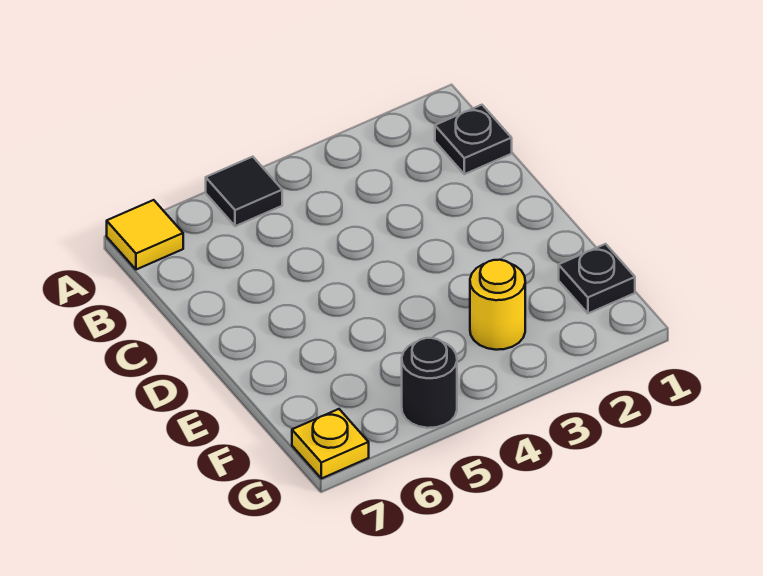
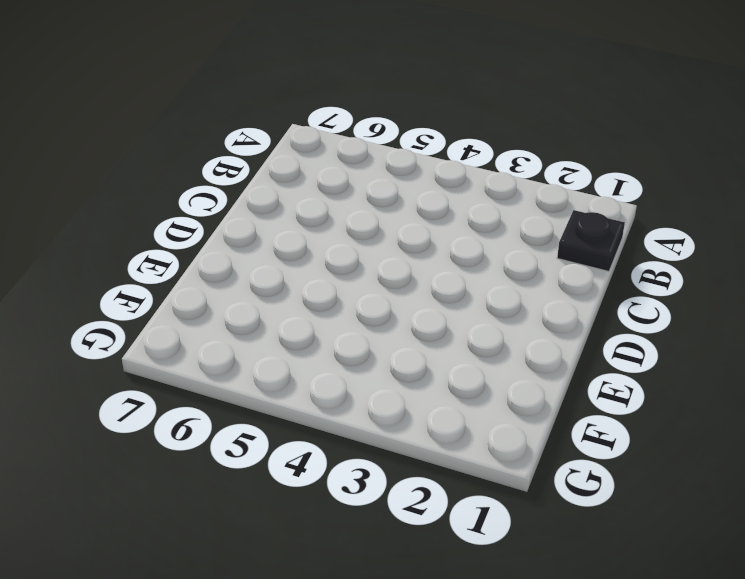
none -> black tile A5 level 1
none -> yellow tile A7 level 1

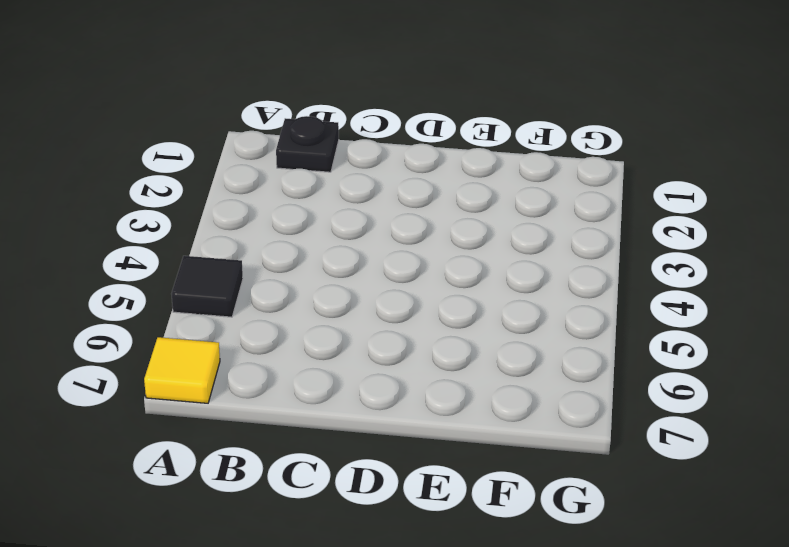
none -> black plate F1 level 1
none -> yellow round brick F3 level 1

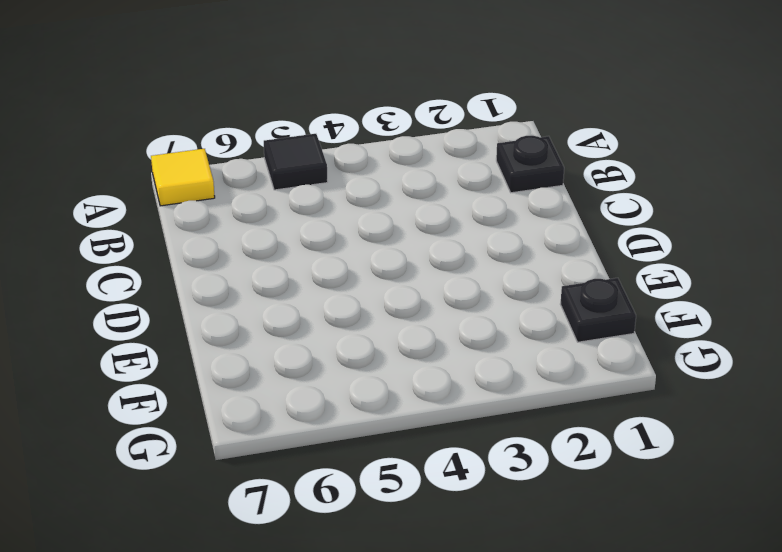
none -> yellow round brick F3 level 1
none -> black round brick G5 level 1

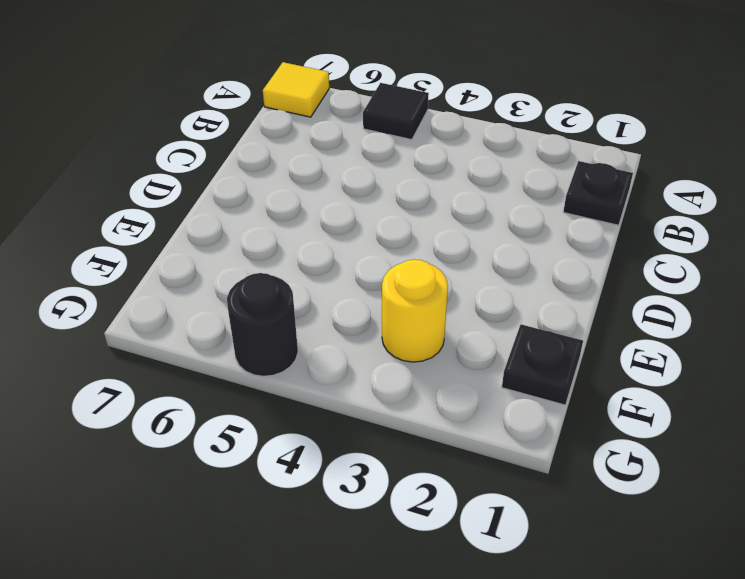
none -> yellow plate G7 level 1

